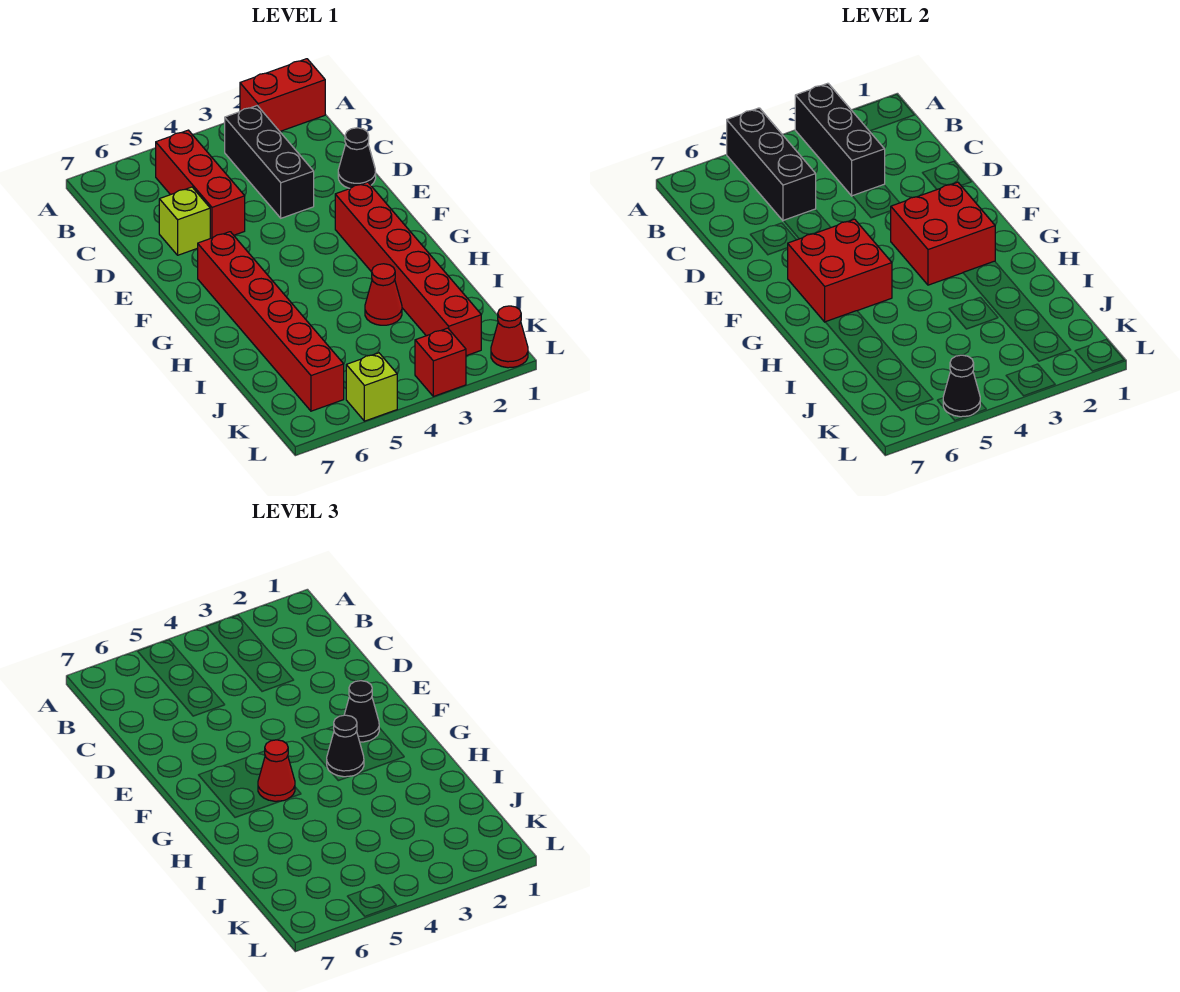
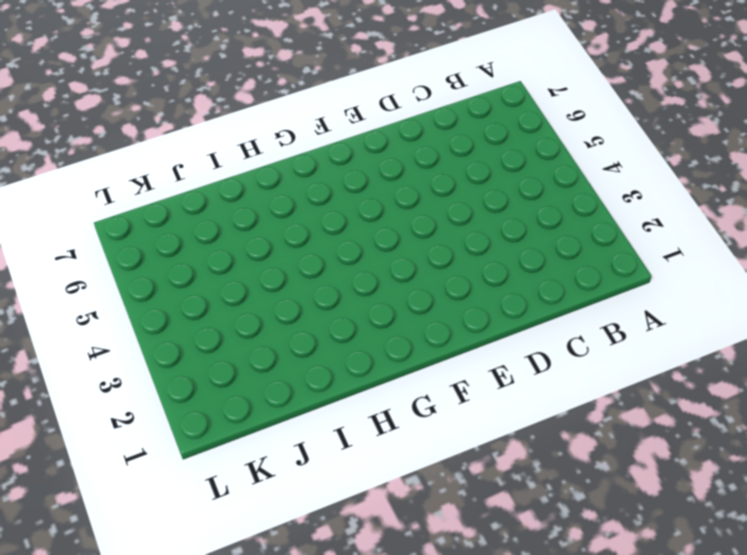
none -> red brick A1:A2 level 1
none -> black brick B3:D3 level 1
none -> red brick B5:D5 level 1

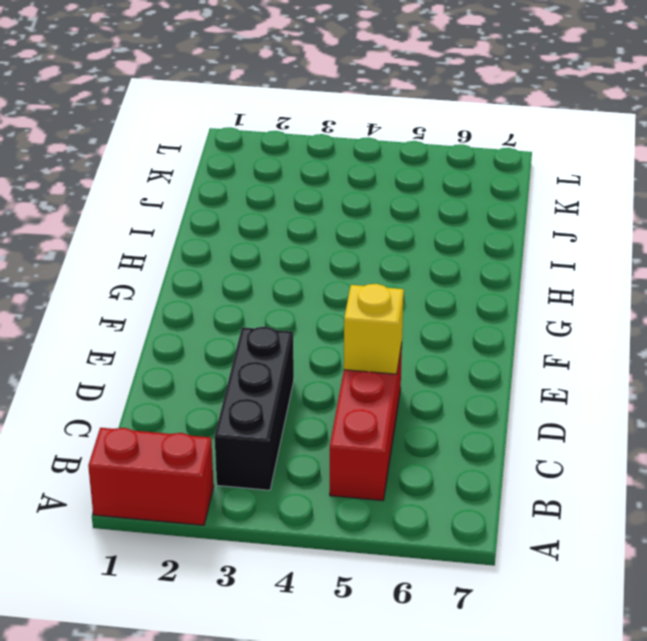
yellow brick D5 level 2 -> none
none -> black cone D1 level 1
none -> lime brick D6 level 1
none -> red brick F2:K2 level 1

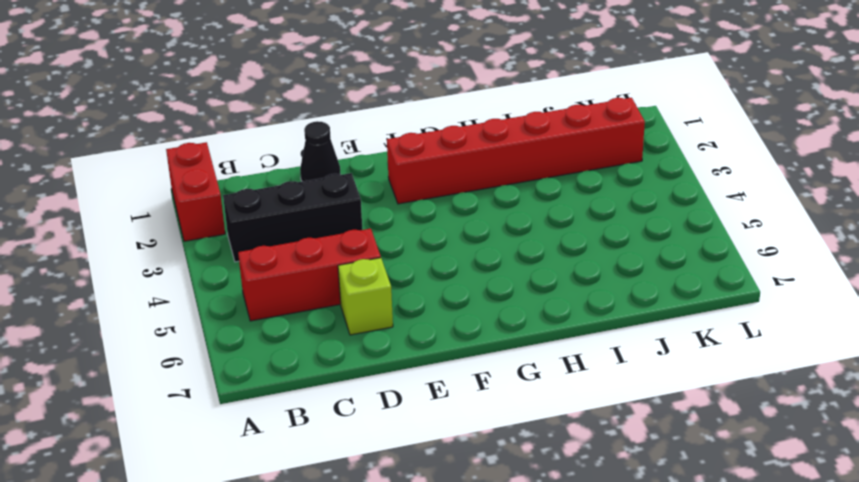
none -> red brick F6:K6 level 1
none -> red cone I3 level 1
none -> red cone L1 level 1

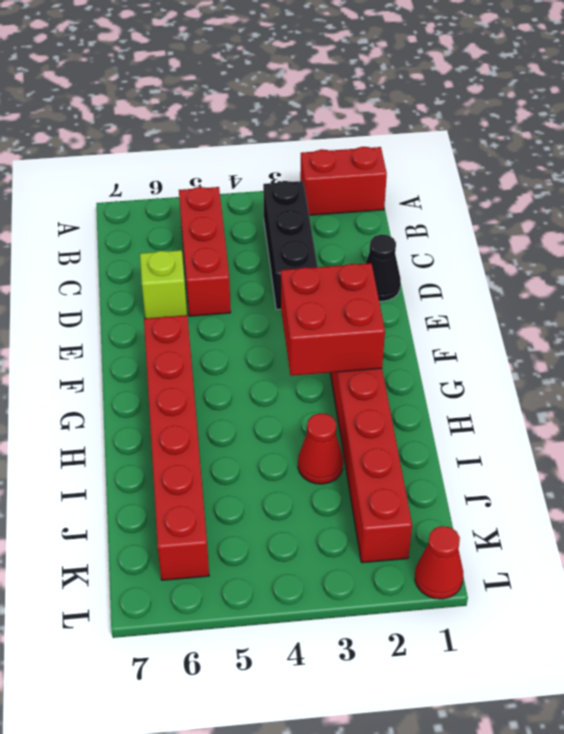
none -> red brick L3 level 1
none -> lime brick L5 level 1
none -> black brick A3:C3 level 2

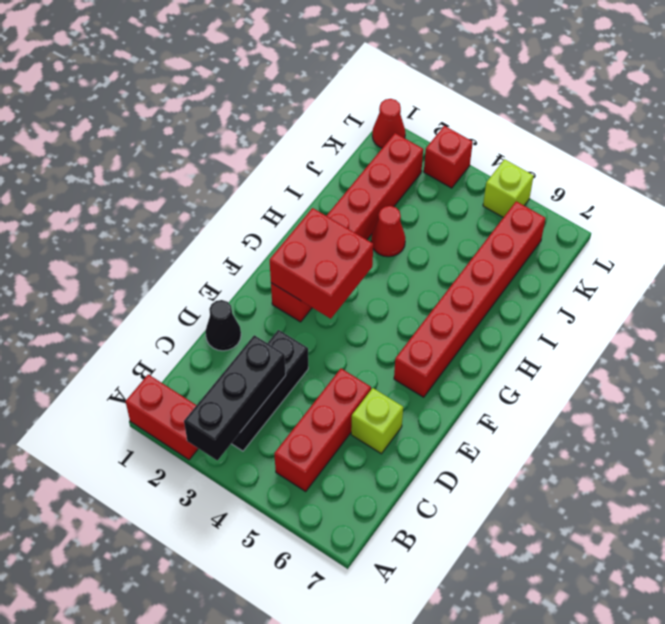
none -> black brick A5:C5 level 2
none -> red brick F5:G6 level 2
none -> black cone L5 level 2

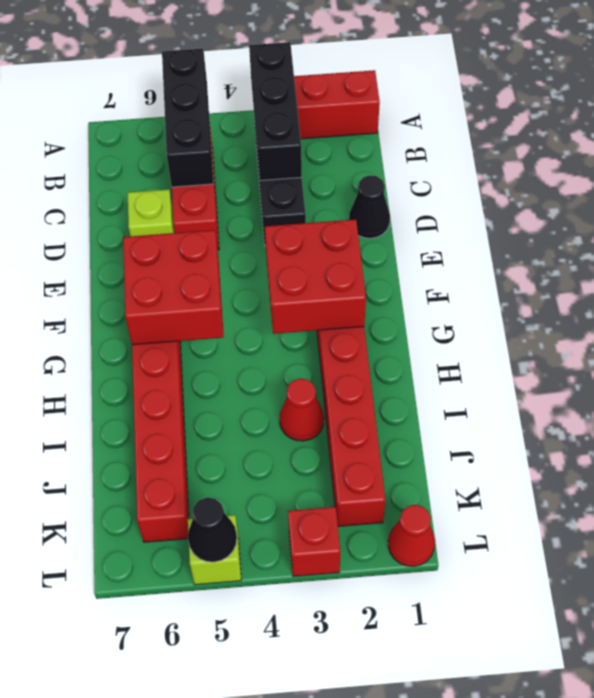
none -> black cone F2 level 3
none -> black cone G3 level 3
none -> red cone G5 level 3

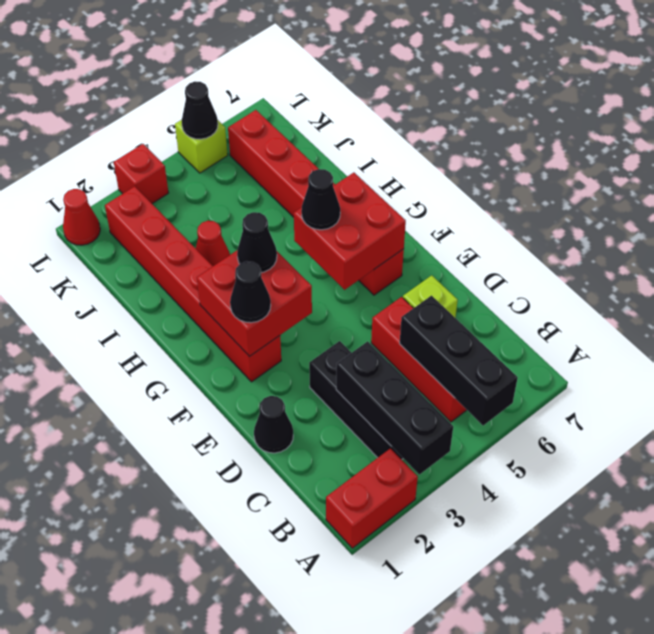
black cone G5 level 3 -> red cone G5 level 3

